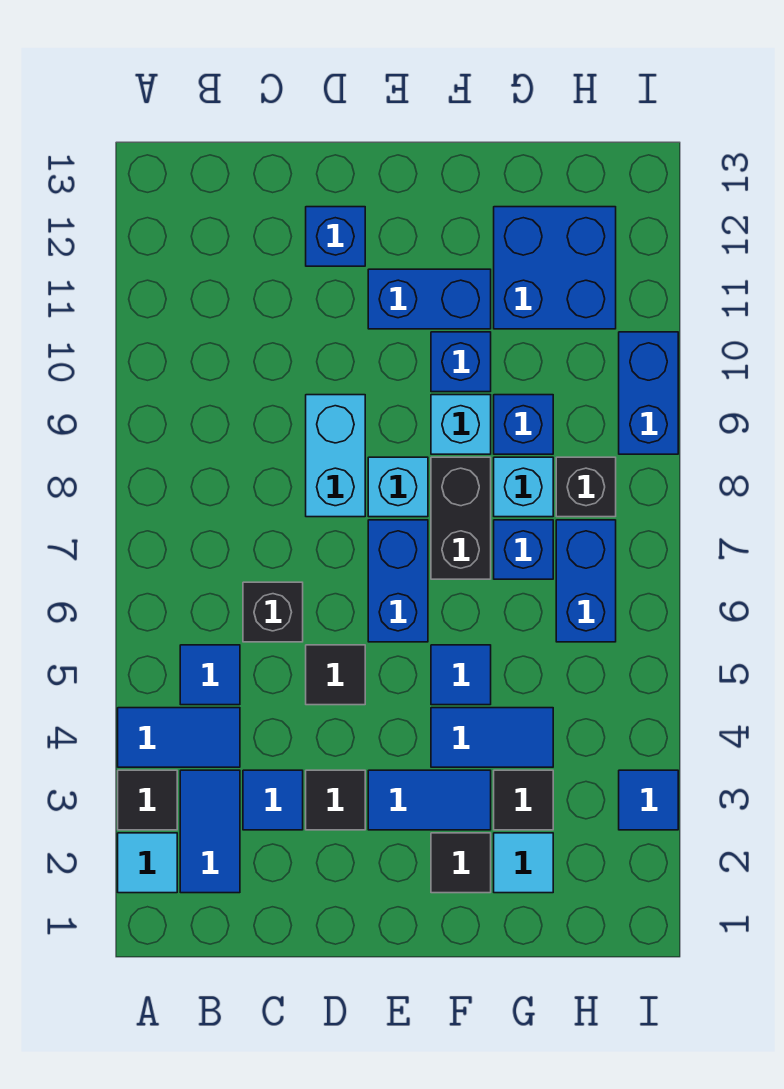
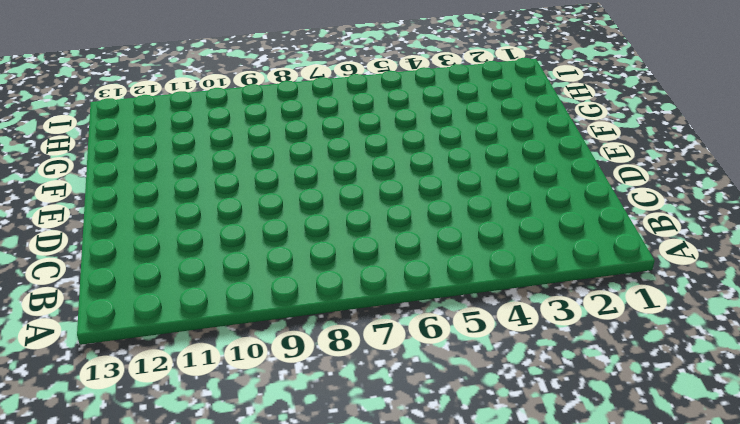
none -> cyan tile A2 level 1
none -> black tile A3 level 1
none -> blue tile A4:B4 level 1
none -> blue tile B2:B3 level 1

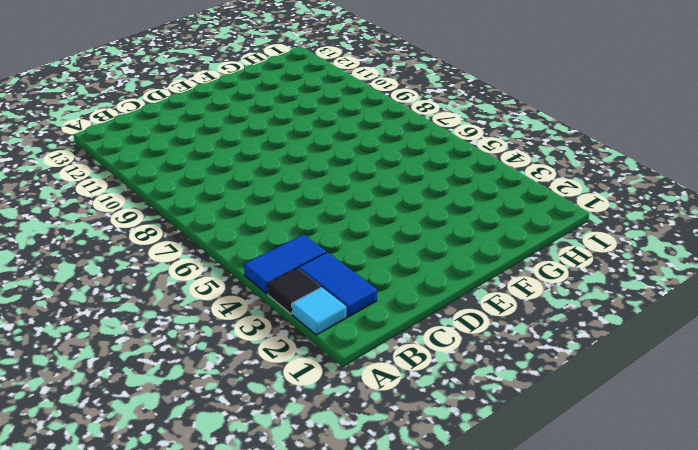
none -> blue tile B5 level 1
none -> blue tile C3 level 1
none -> black brick C6 level 1
none -> black tile D3 level 1

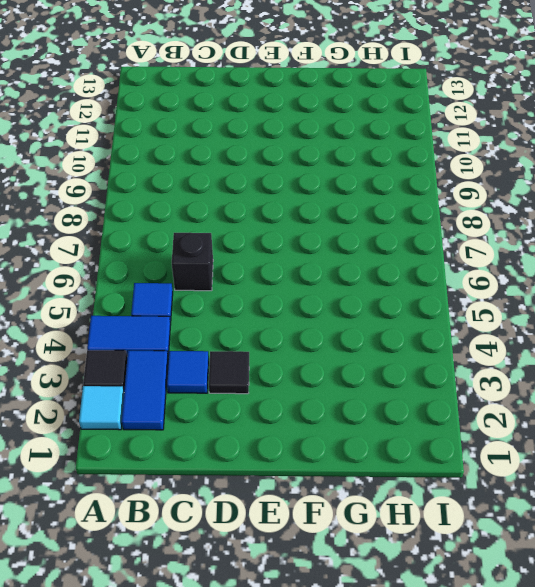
none -> black tile D5 level 1
none -> cyan brick D8:D9 level 1
none -> blue brick D12 level 1
none -> blue tile E3:F3 level 1

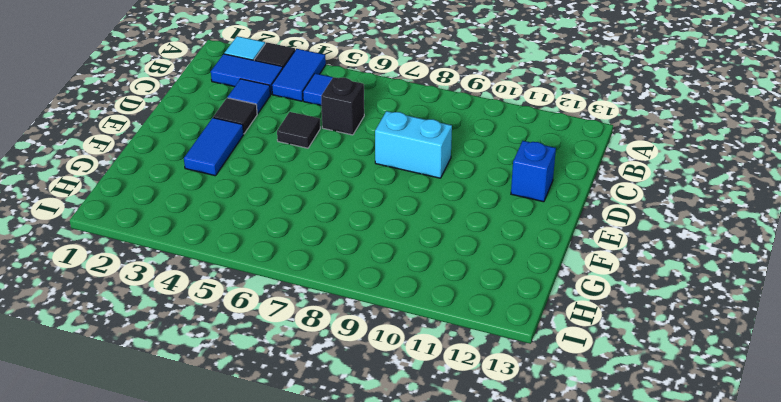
none -> blue brick E6:E7 level 1
none -> cyan brick E8 level 1
none -> blue brick E11:F11 level 1
none -> black tile F2 level 1

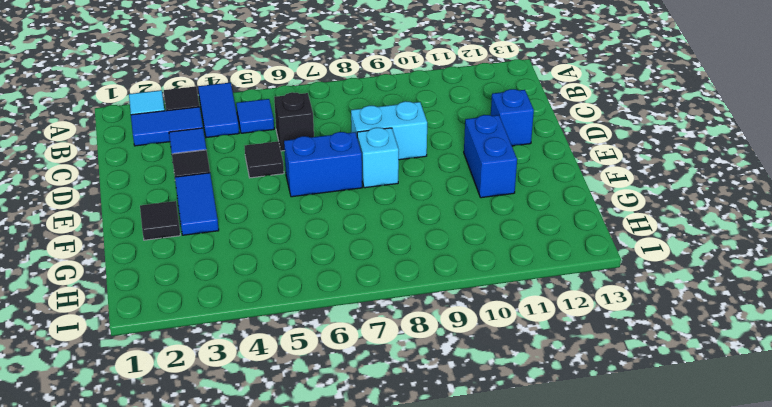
none -> blue tile F4:G4 level 1
none -> blue tile F5 level 1
none -> black brick F7:F8 level 1
none -> cyan brick F9 level 1

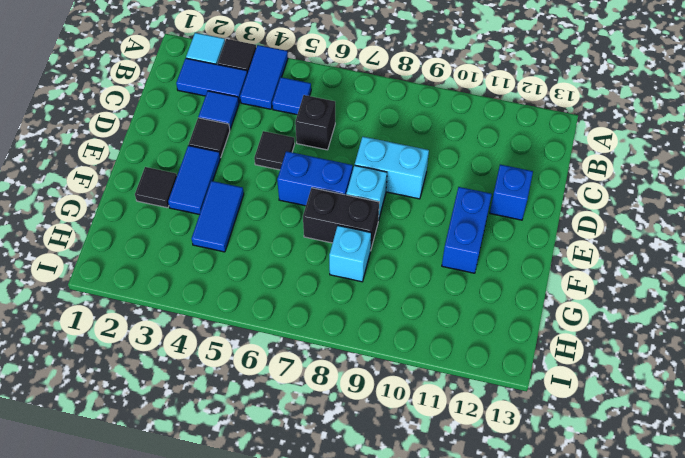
none -> blue tile F5 level 1
none -> cyan brick F9 level 1
none -> blue brick F10 level 1
none -> cyan tile G2 level 1

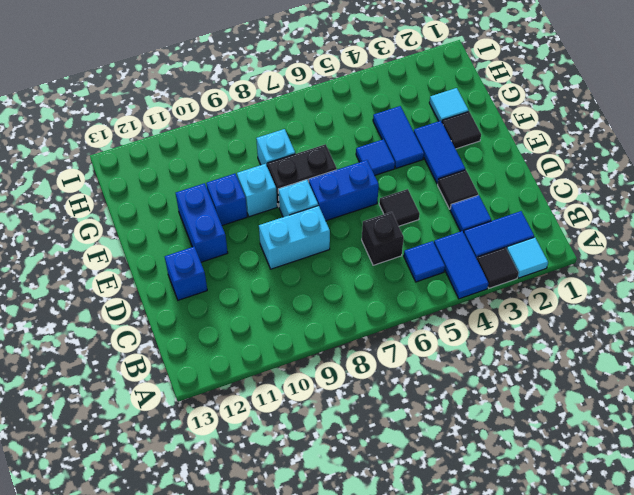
none -> black tile G3 level 1
none -> blue brick G7 level 1
none -> blue brick G9 level 1
none -> blue brick G11:H12 level 1

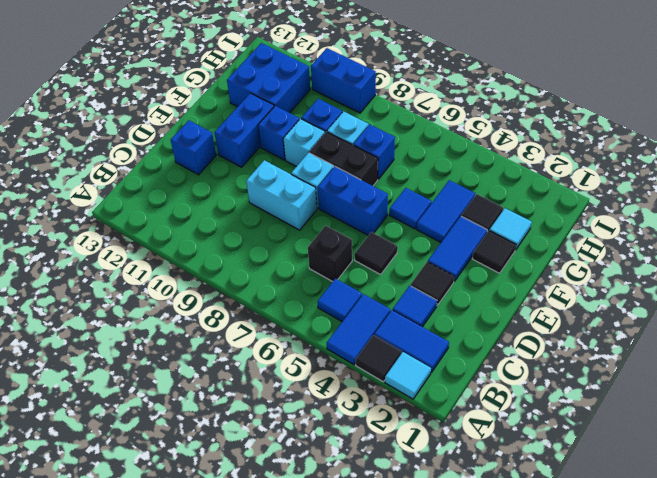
none -> blue brick H6:H7 level 1
none -> black brick H8 level 1
none -> blue tile I3 level 1

